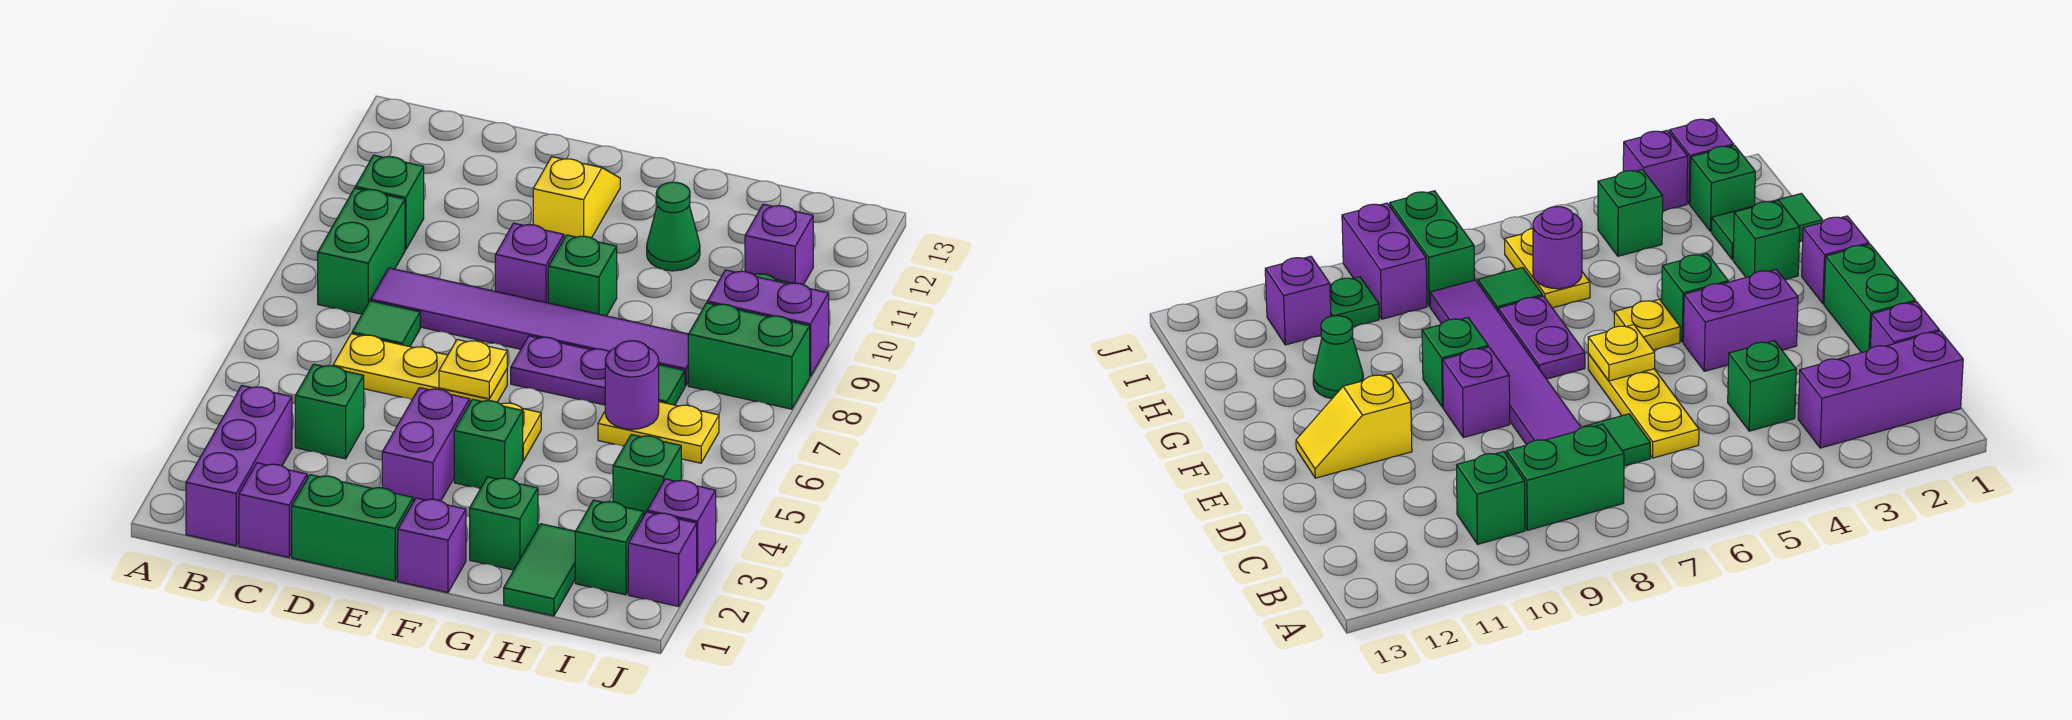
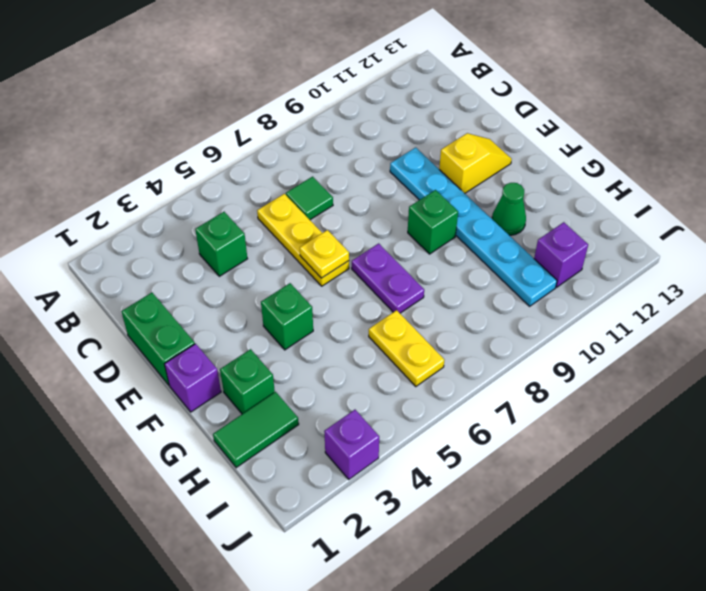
cyan plate D10:I10 level 1 -> green plate I10 level 1
none -> purple brick B1:B3 level 1
none -> green brick B8:B9 level 1
none -> green brick B10 level 1
none -> purple brick C1 level 1

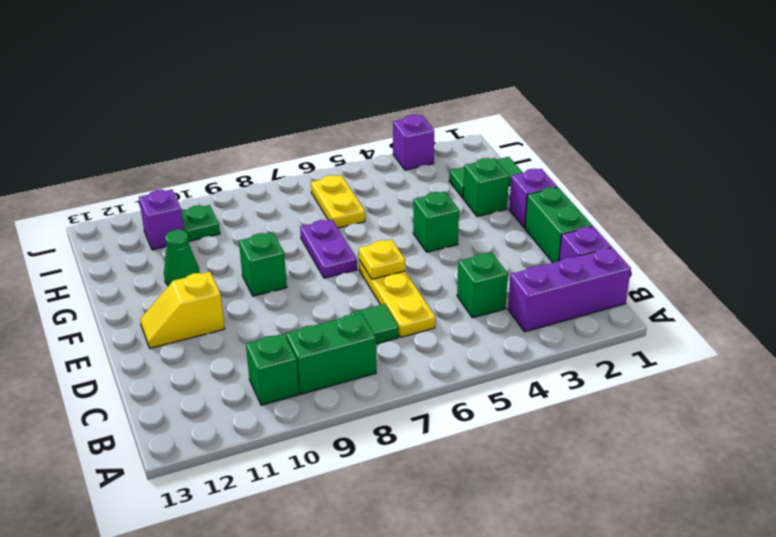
none -> purple tile C8:H8 level 1
none -> purple brick E3:E4 level 1
none -> purple brick E9 level 1
none -> yellow plate F5 level 1

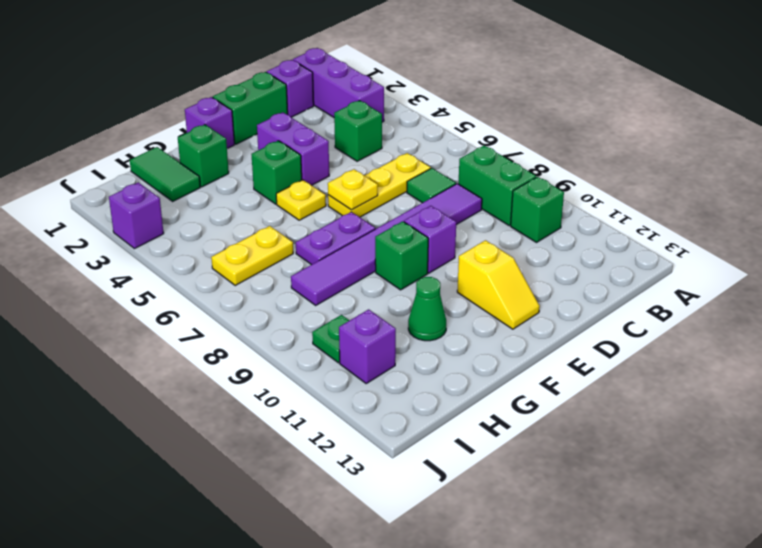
none -> green tile H7 level 1
none -> green brick I2 level 1
none -> green brick I4 level 1
none -> green brick I8:J8 level 1

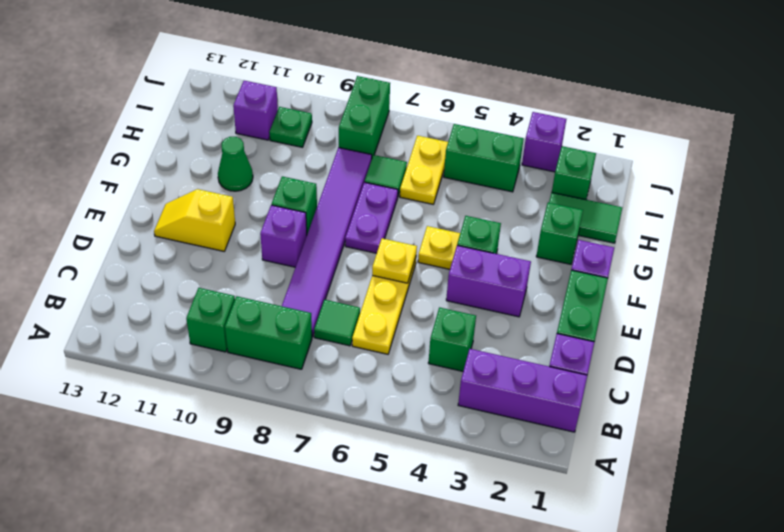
green brick I4:I5 level 1 -> green brick I4 level 1
none -> purple brick I9:J9 level 1
none -> purple brick J2 level 1
none -> purple round brick H6 level 2

